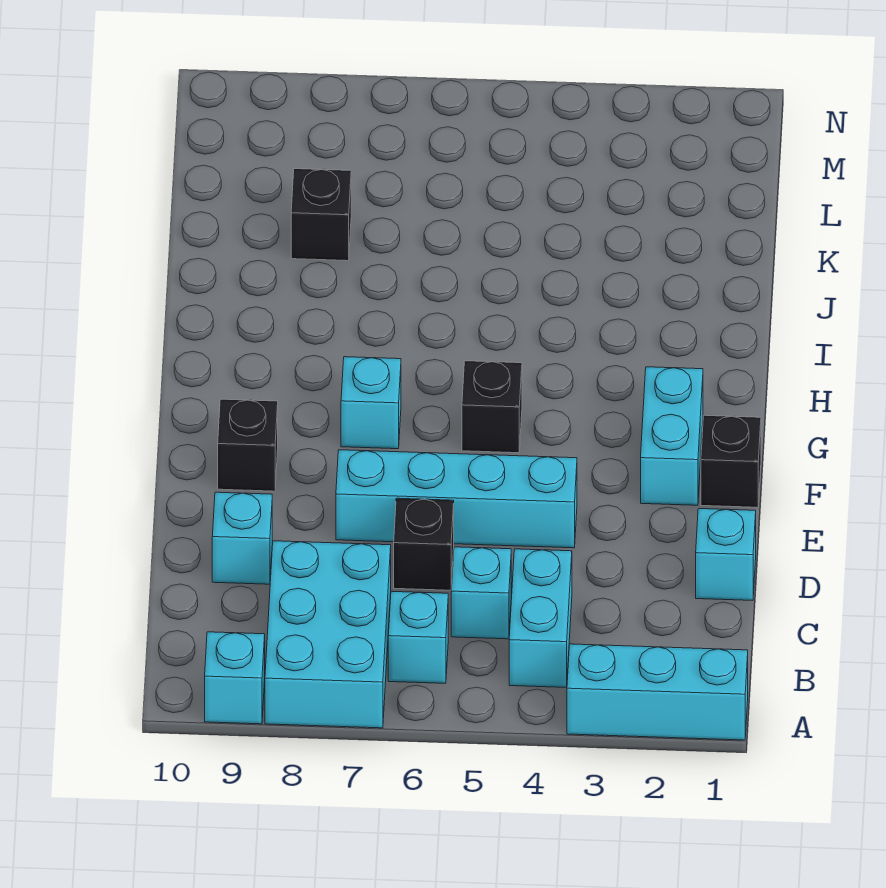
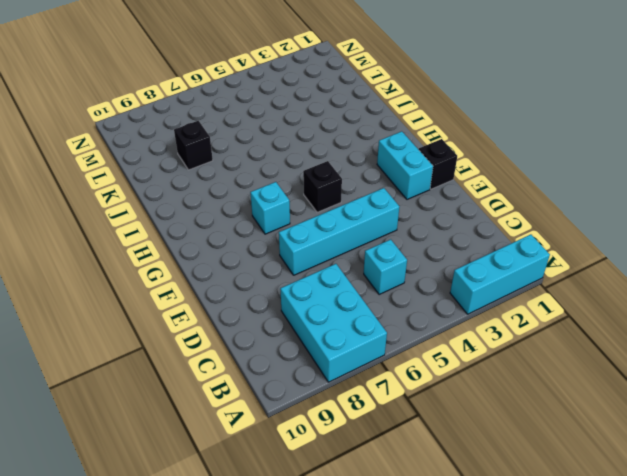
none -> cyan brick A9 level 1
none -> cyan brick B4:C4 level 1
none -> cyan brick B6 level 1

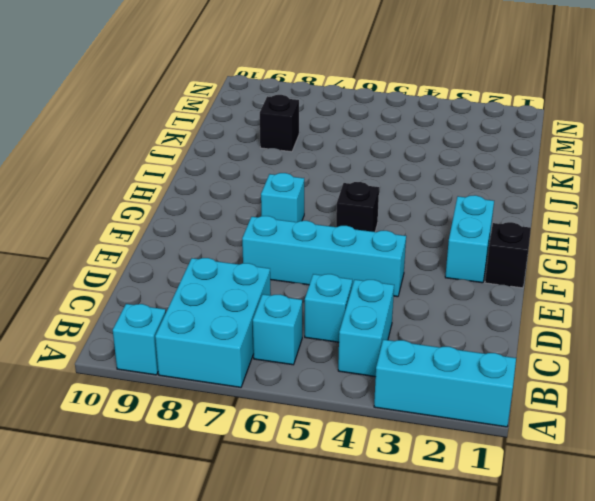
none -> cyan brick D1 level 1
none -> black brick D6 level 1
none -> cyan brick D9 level 1

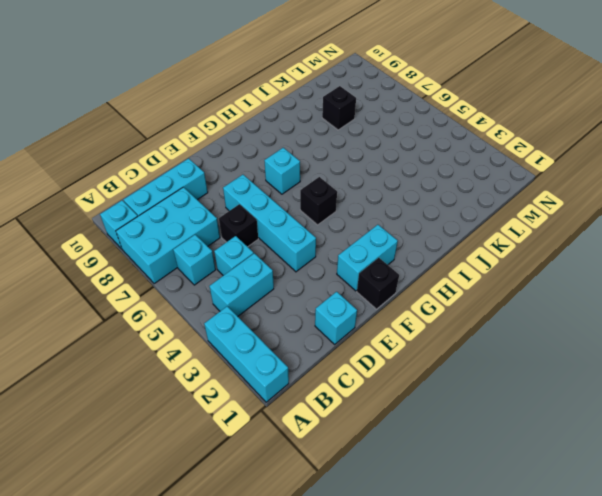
cyan brick B9:D9 level 1 -> cyan brick D9 level 1
none -> black brick F9 level 1

